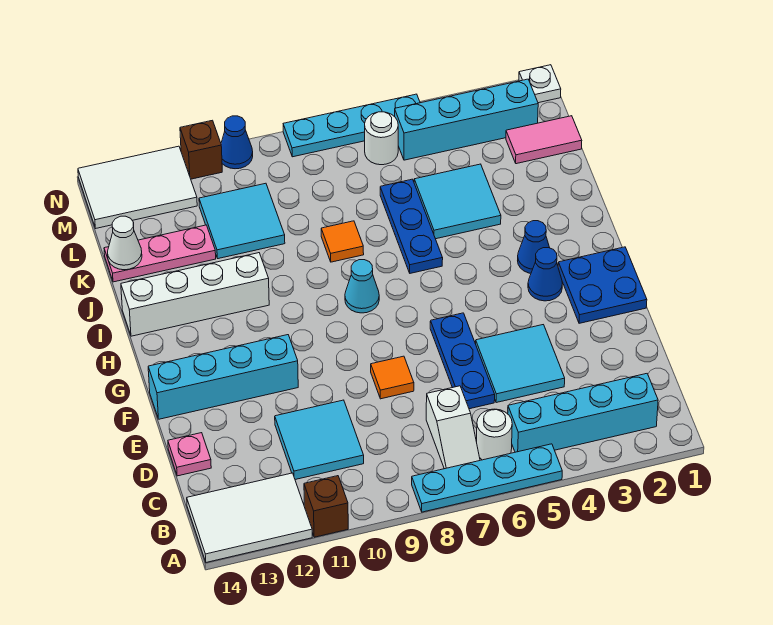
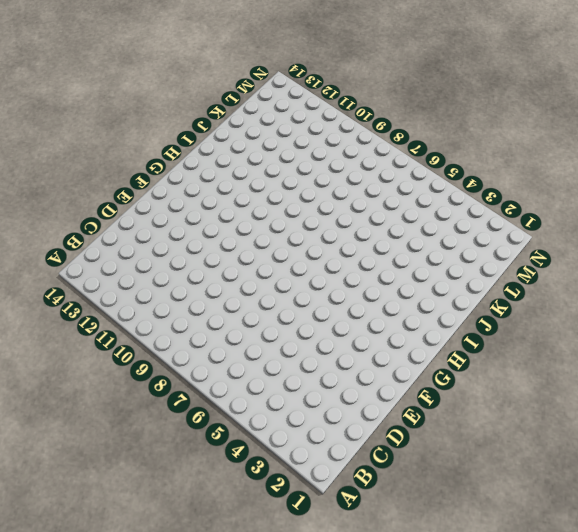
none -> cyan plate A5:A8 level 1
none -> brown brick A11 level 1
none -> white tile A12:B14 level 1
none -> cyan brick B2:B5 level 1

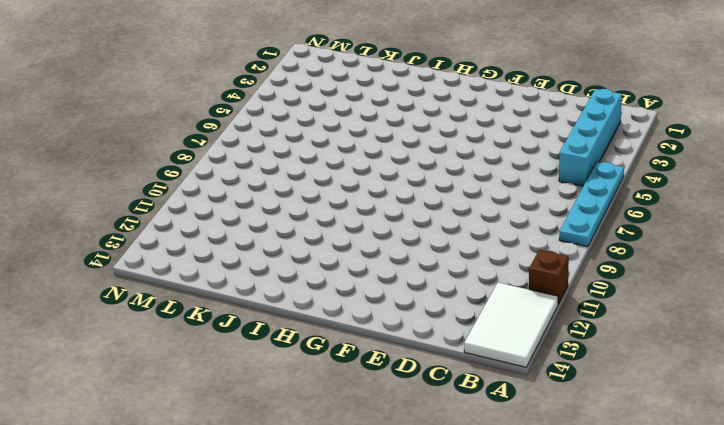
none -> white round brick B6 level 1
none -> white slope B7:C7 level 1 top C
none -> cyan tile C10:D11 level 1
none -> cyan tile D4:E5 level 1

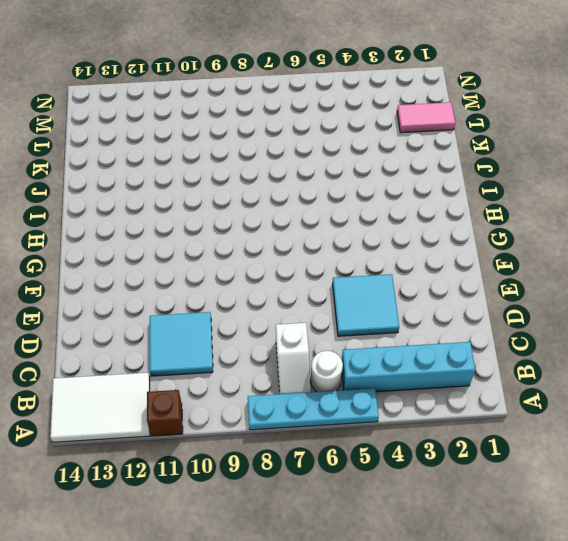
none -> blue plate D6:F6 level 1
none -> pink plate D14 level 1
none -> orange tile E8 level 1
none -> blue plate F1:G2 level 1

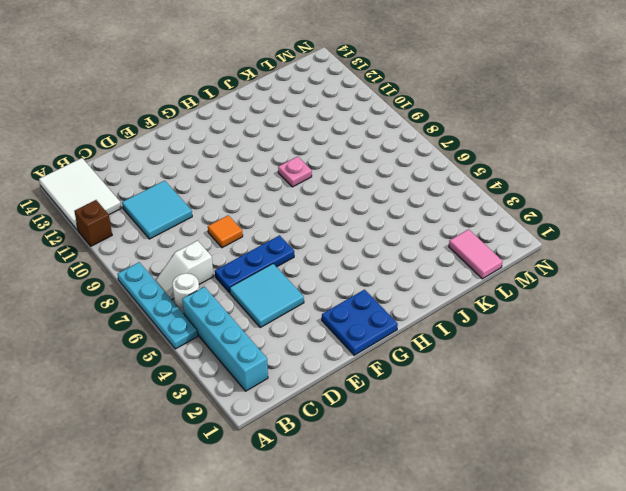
pink plate I9 level 1 -> pink plate D14 level 1
none -> cyan brick F11:F14 level 1
none -> blue cone G3 level 1
none -> blue cone H3 level 1
none -> cyan cone H8 level 1

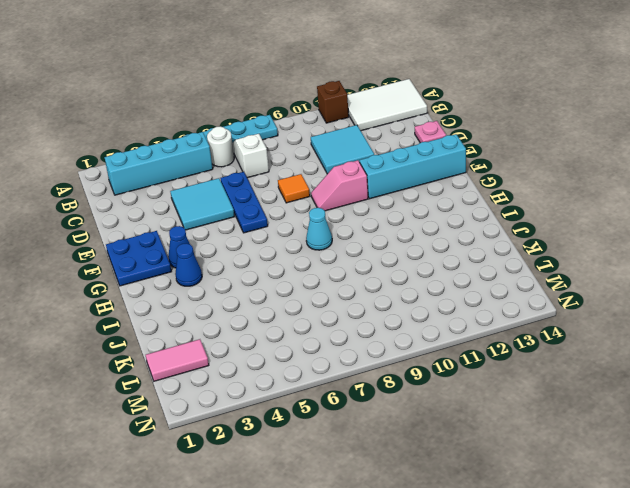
pink slope F9:F10 level 1 top 10 -> none
none -> blue plate I6:K6 level 1
none -> white brick I11:I14 level 1
none -> cyan tile J4:K5 level 1
none -> orange tile J8 level 1

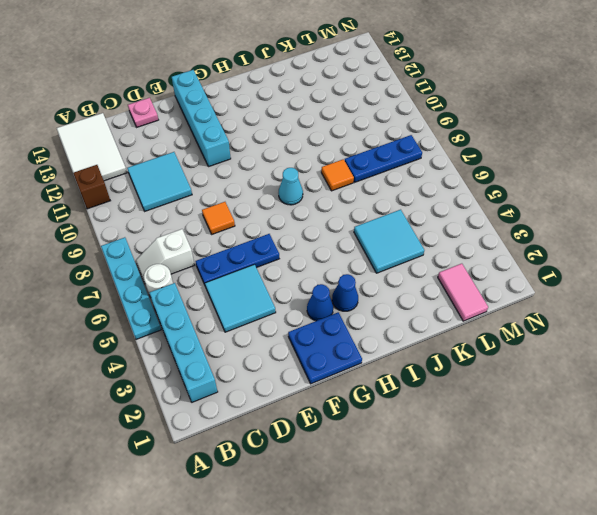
blue plate K8:M8 level 1 -> blue plate I6:K6 level 1
none -> white brick I11:I14 level 1
none -> cyan tile K10:L11 level 1
none -> pink plate K12:K14 level 1
none -> cyan brick M2:M5 level 1

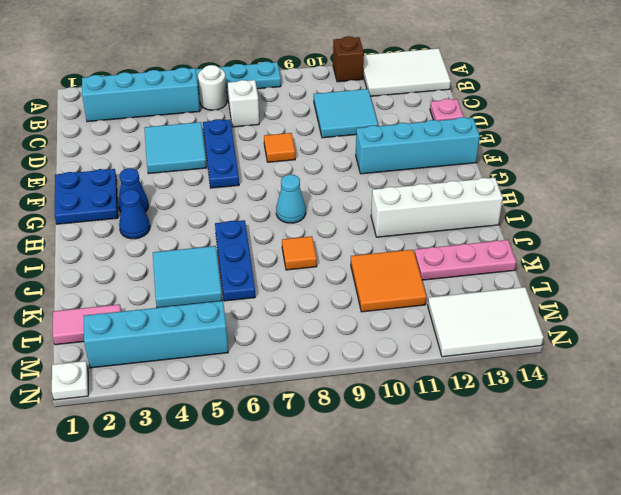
orange tile K10:L11 level 1 -> cyan tile K10:L11 level 1
none -> white round brick M6 level 1
none -> cyan plate N5:N8 level 1
none -> blue cone N10 level 1
none -> brown brick N11 level 1

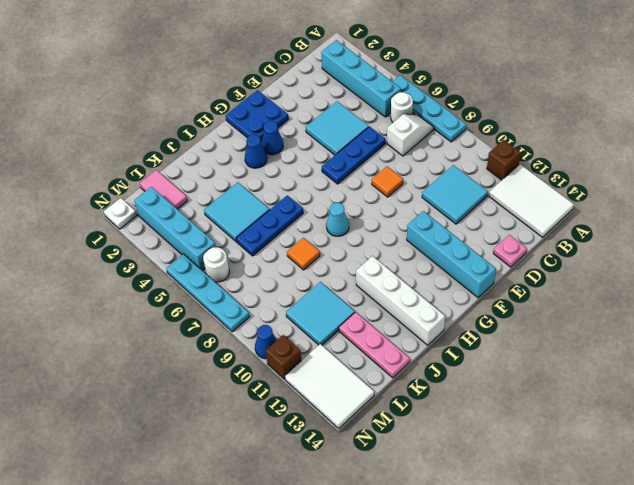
none -> white cone K14 level 2

